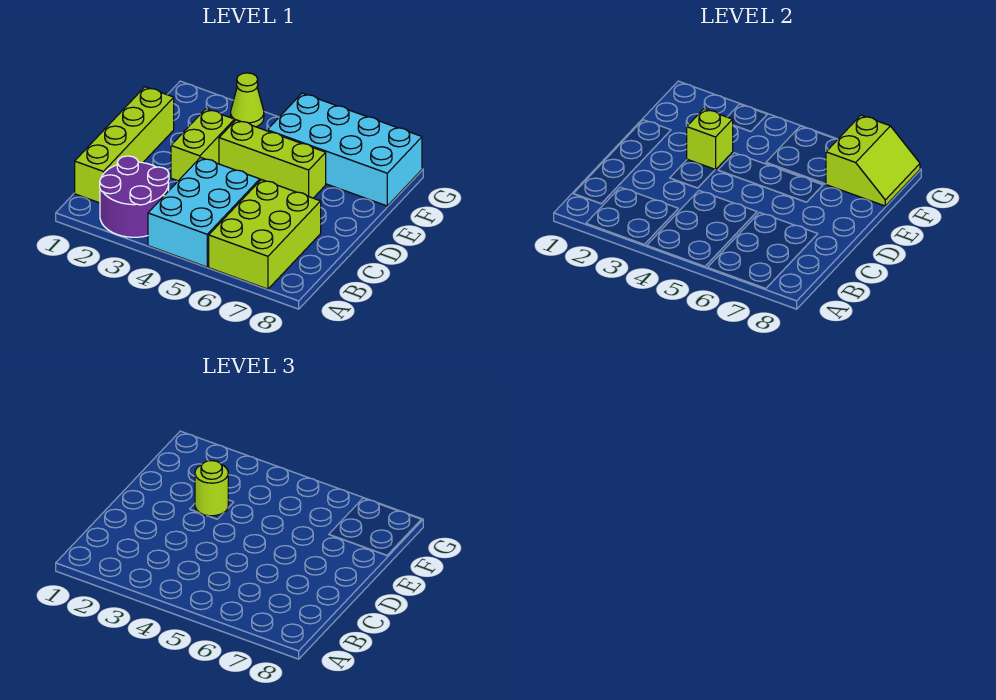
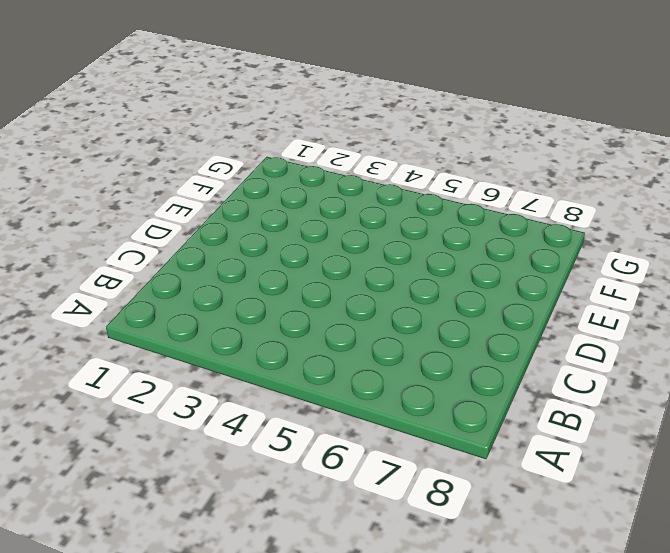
none -> purple round brick A2:B3 level 1
none -> cyan brick A4:C5 level 1

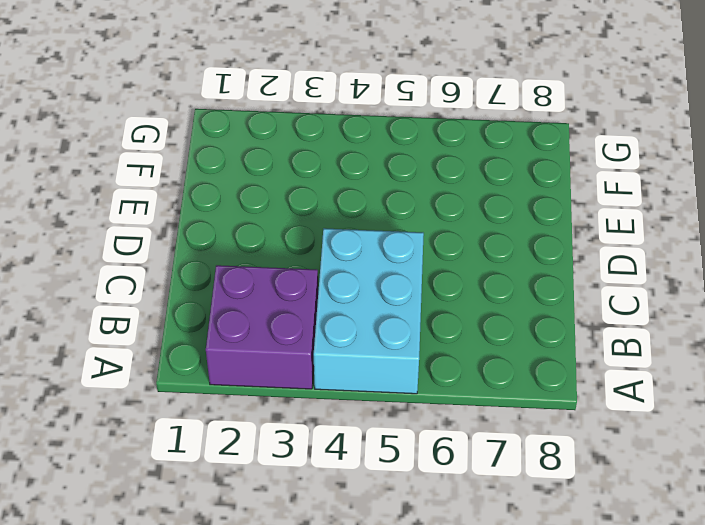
purple brick A2:B3 level 1 -> purple round brick A2:B3 level 1
none -> lime brick A6:C7 level 1
none -> lime brick B1:E1 level 1

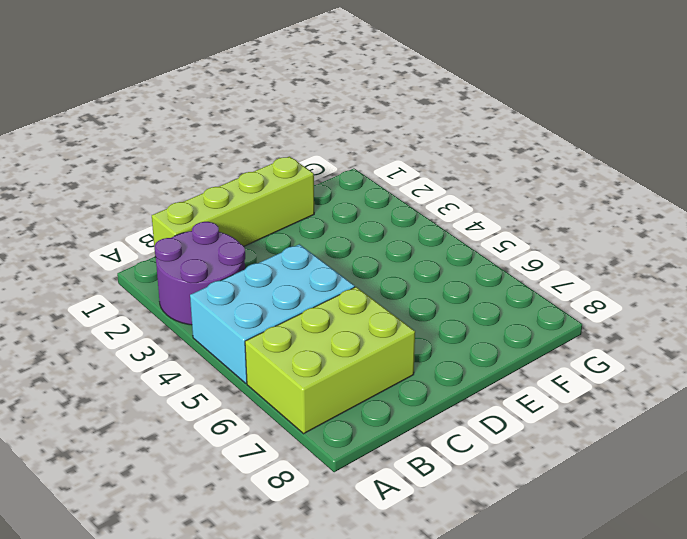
none -> lime brick D3:E3 level 1
none -> lime brick E4:E6 level 1

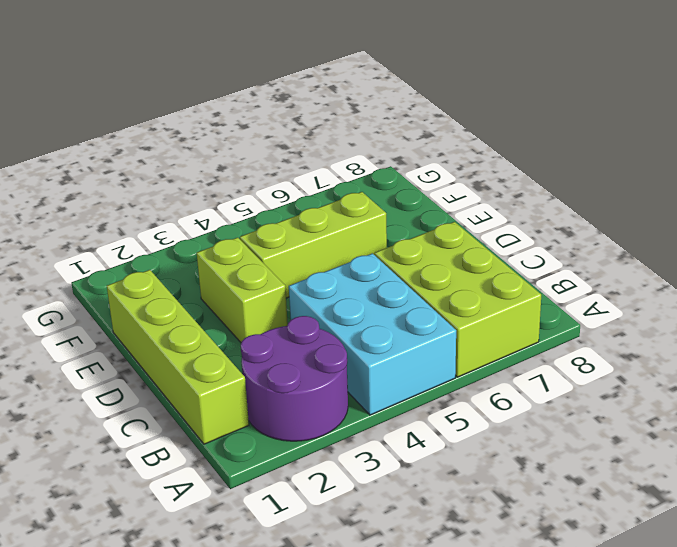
none -> cyan brick F5:G8 level 1
none -> lime cone G3 level 1

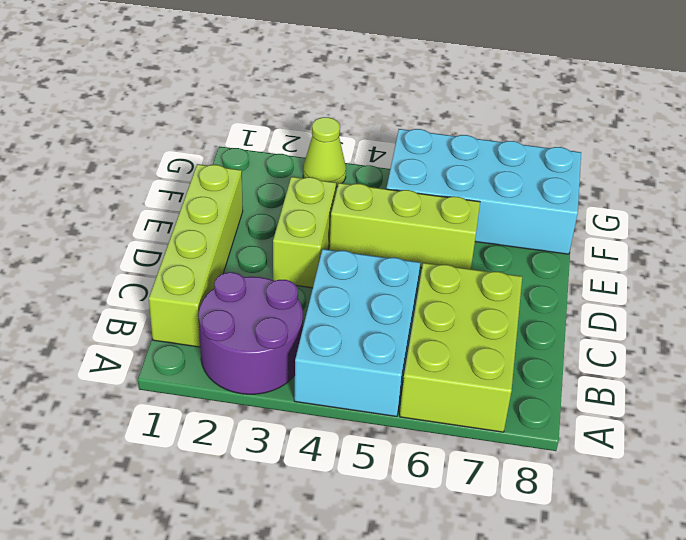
none -> lime brick E3 level 2
none -> lime slope F7:G8 level 2 top 7

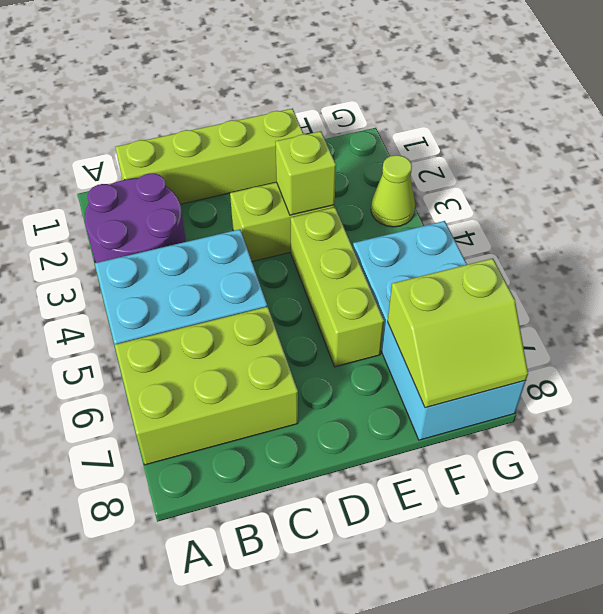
none -> lime round brick E3 level 3

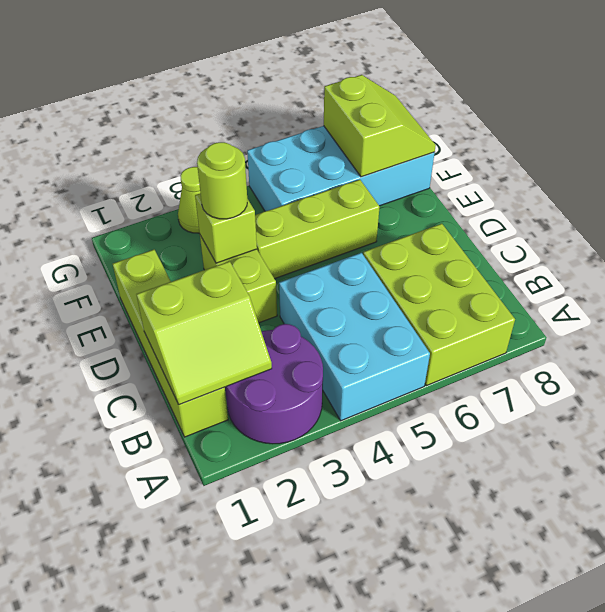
lime slope B1:C2 level 2 top C -> none

